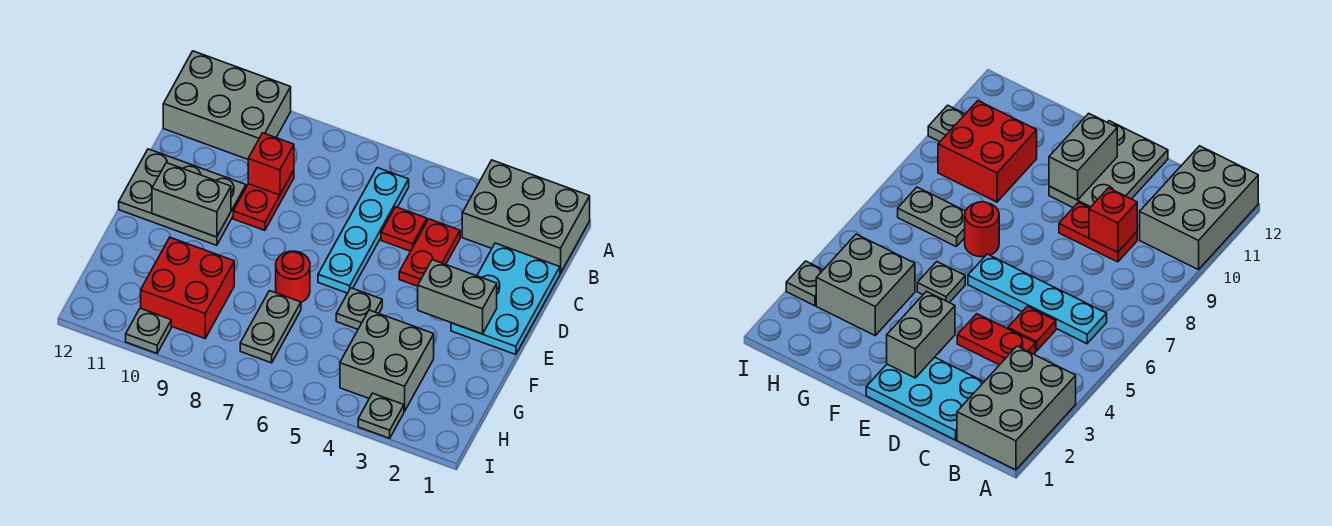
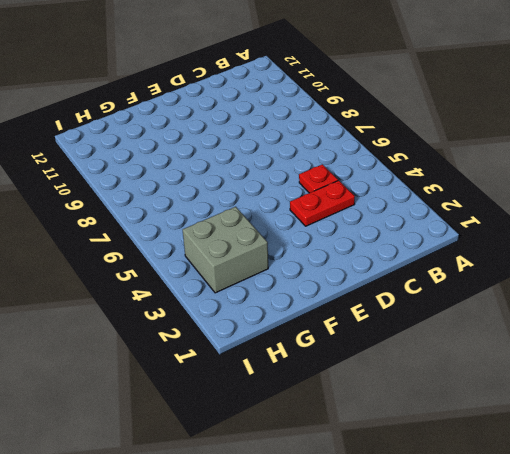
none -> grey brick A1:B3 level 1
none -> grey brick A10:B12 level 1
none -> cyan plate B6:E6 level 1

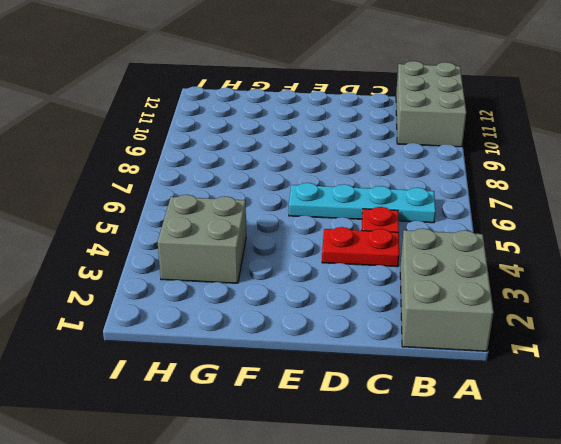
none -> cyan plate C1:E2 level 1
none -> red plate C9:D9 level 1
none -> grey plate D10:E12 level 1

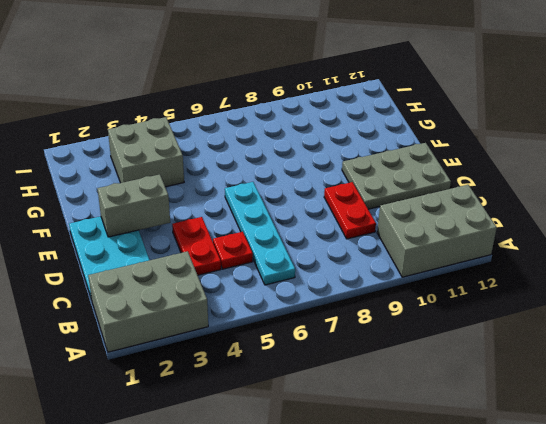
none -> grey plate F5 level 1
none -> red round brick F7 level 1
none -> grey plate G7:H7 level 1

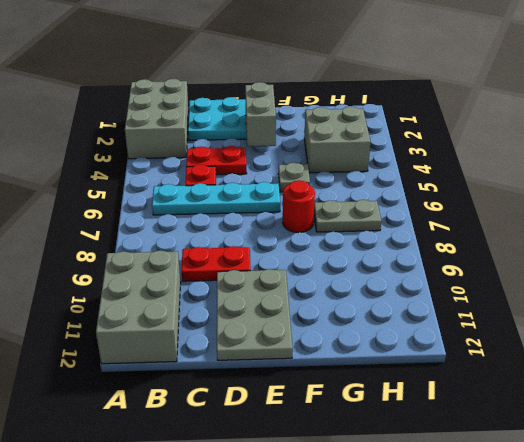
none -> red brick G9:H10 level 1
none -> grey plate I3 level 1
none -> grey plate I10 level 1

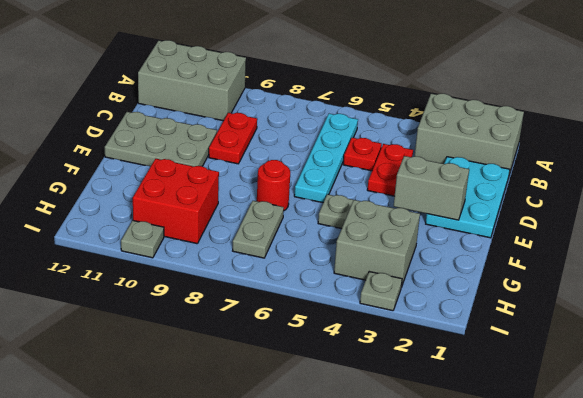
none -> red brick C9 level 2
none -> grey brick E10:E11 level 2

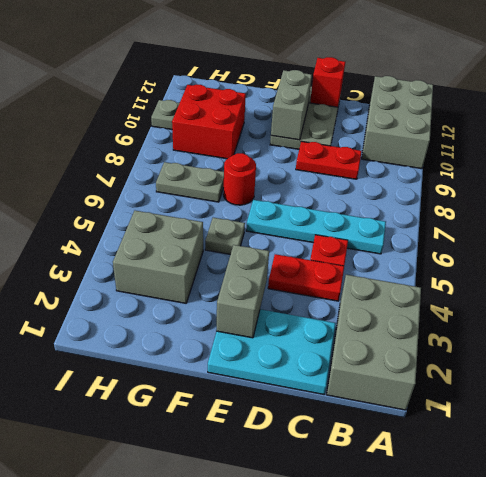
red brick D12 level 2 -> red brick C9 level 2
none -> grey plate I3 level 1

